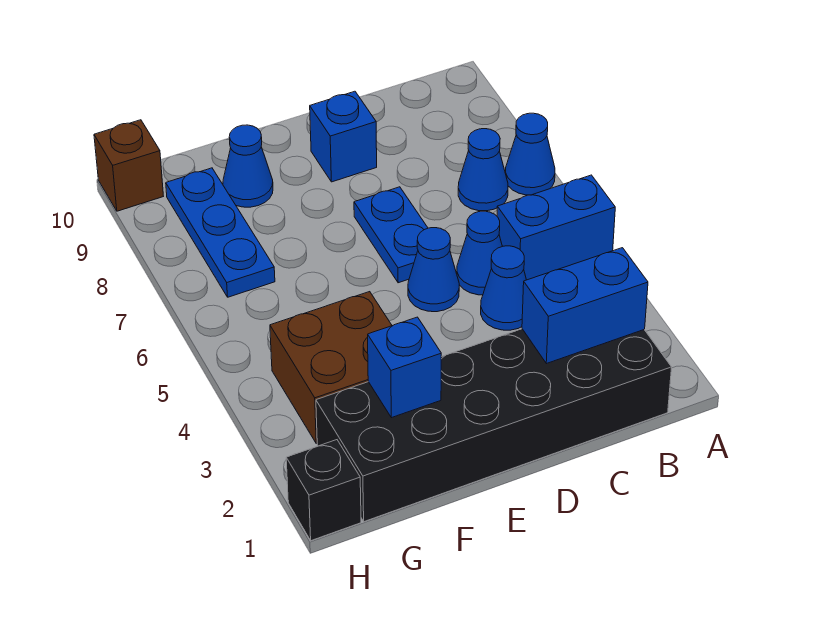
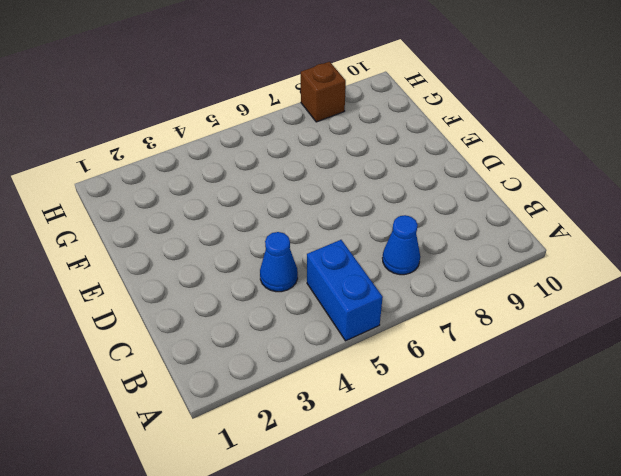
brown brick H8 level 1 -> brown brick H10 level 1
none -> blue cone A7 level 1
none -> black brick B1:G2 level 1
none -> blue cone C5 level 1

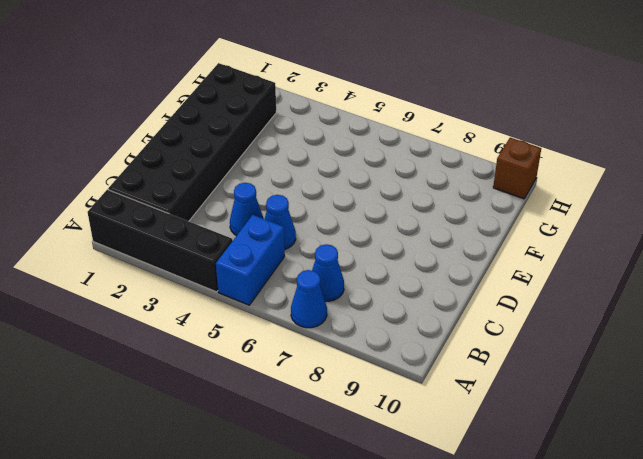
black brick A1:A4 level 1 -> none
none -> blue cone D5 level 1
none -> blue plate D6:D7 level 1
none -> blue brick D9 level 1

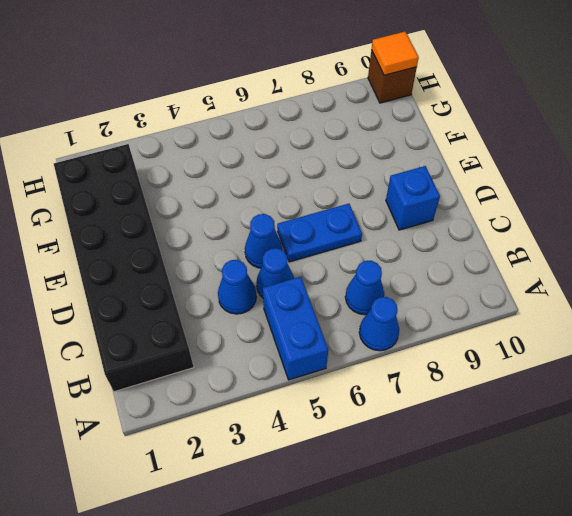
orange tile H10 level 2 -> none
none -> brown brick F3:G4 level 1
none -> blue cone F9 level 1
none -> blue plate G7:G9 level 1

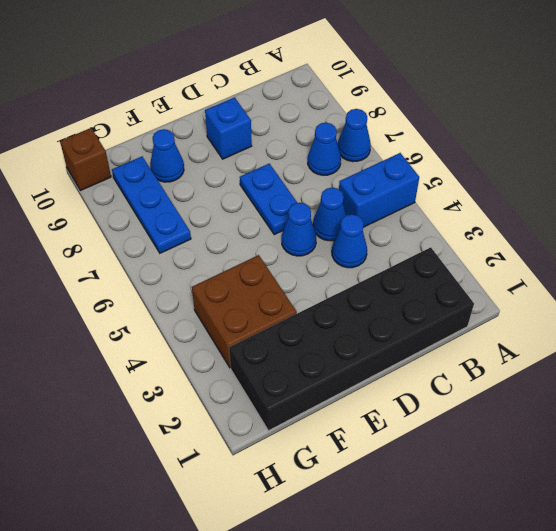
none -> black brick H1 level 1
none -> blue brick B2:C2 level 2
none -> blue brick F2 level 2

